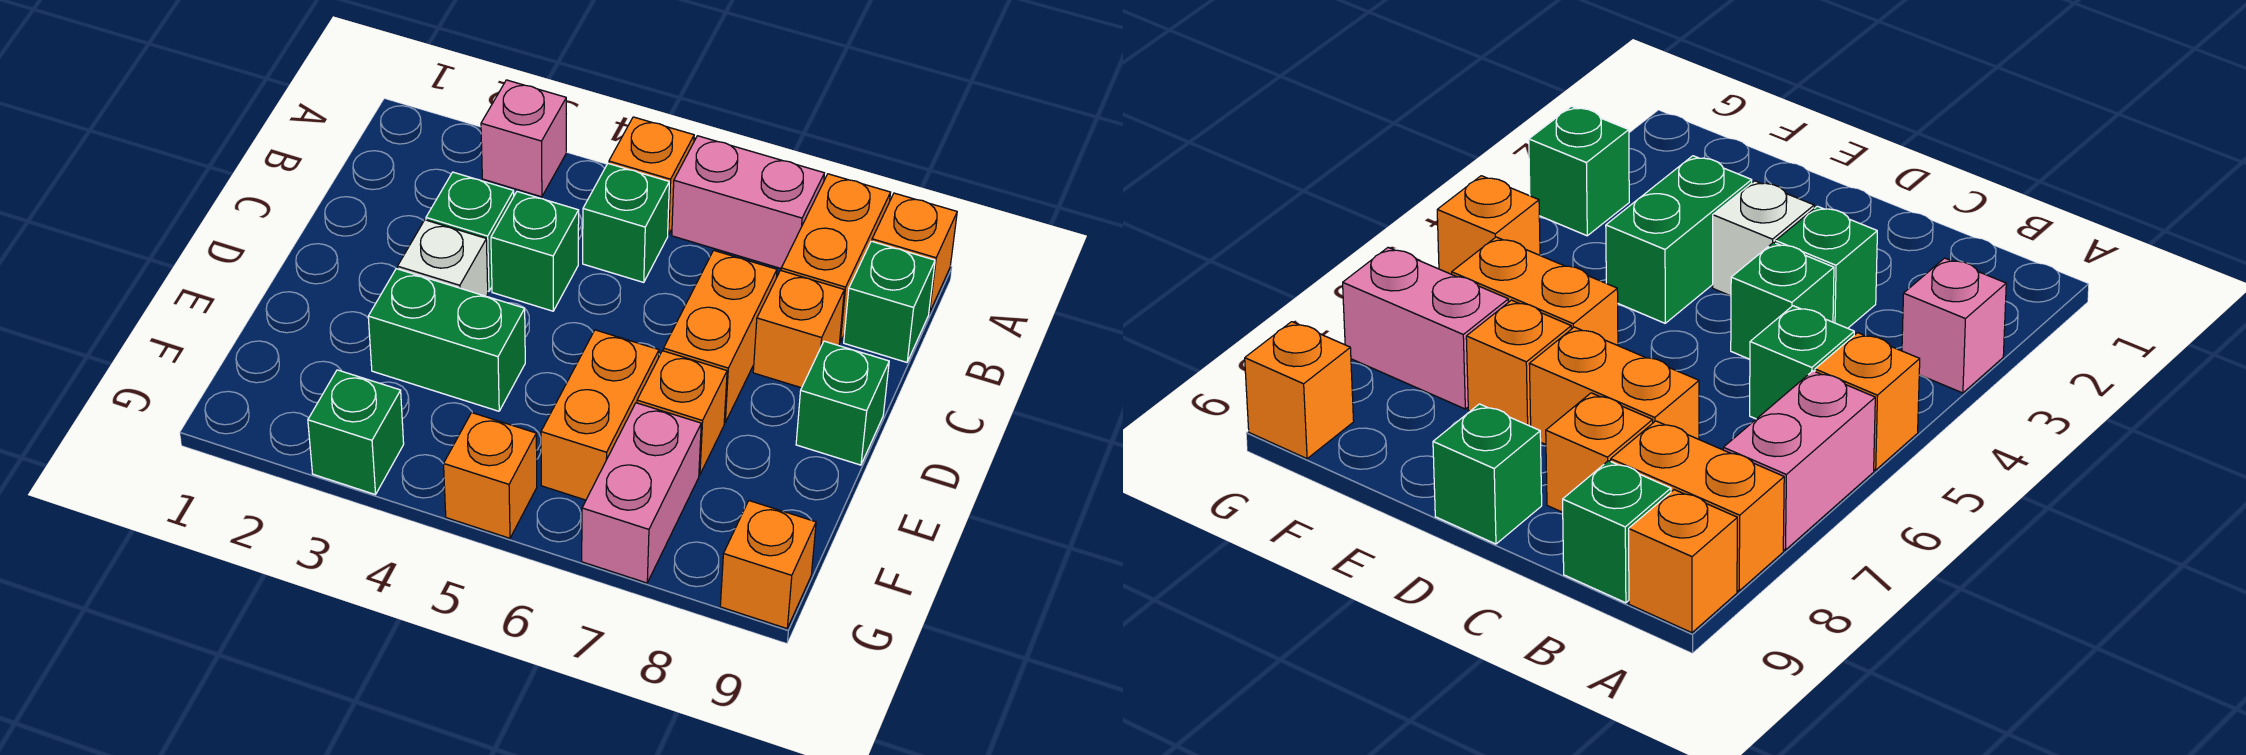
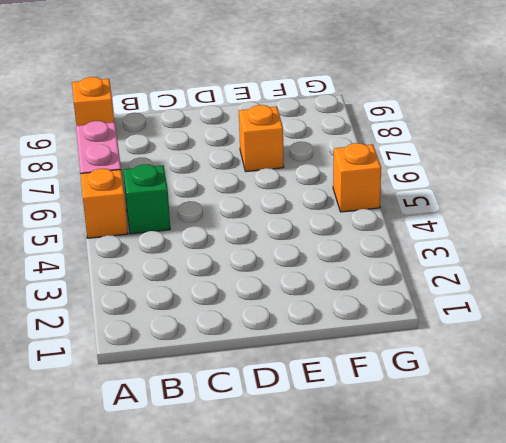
none -> pink brick A3 level 1
none -> orange brick A8:B8 level 1
none -> green brick B9 level 1

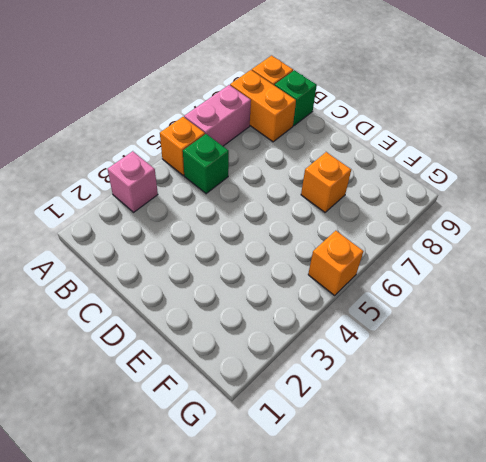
none -> green brick C3 level 1
none -> green brick C4 level 1
none -> orange brick C7:D7 level 1

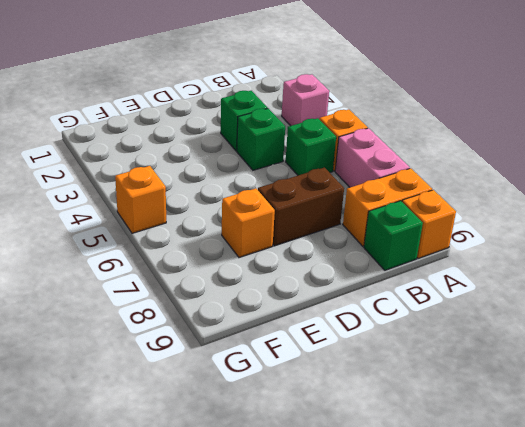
brown brick C7:D7 level 1 -> orange brick C7:D7 level 1
none -> orange brick C8 level 1
none -> white brick D3 level 1
none -> green brick D9 level 1

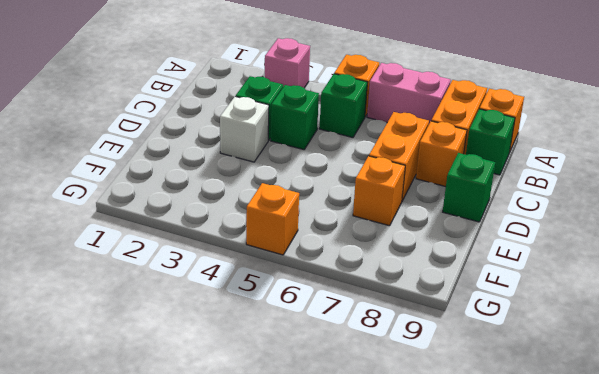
none -> green brick E3:E4 level 1
none -> orange brick E6:F6 level 1
none -> pink brick F7:G7 level 1

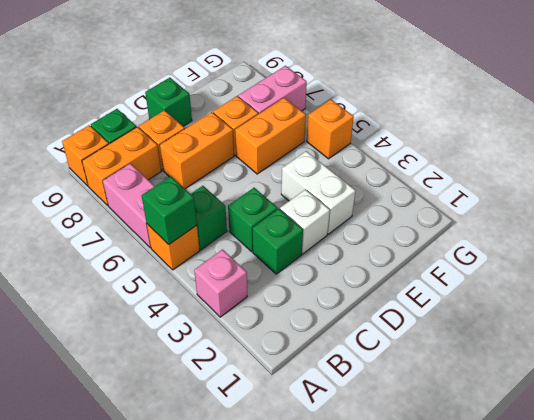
green brick A5 level 2 -> green brick G3 level 1
white brick E3:E4 level 1 -> green brick E3:E4 level 1
none -> orange brick G9 level 1

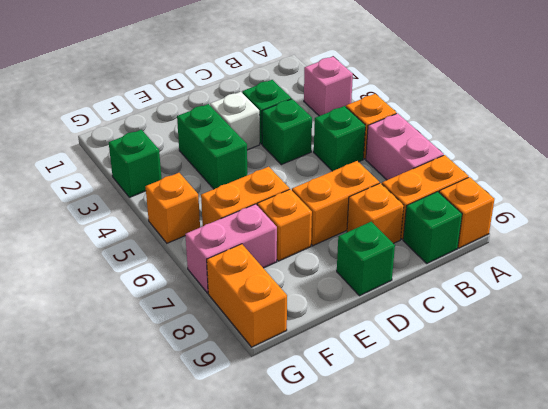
orange brick G8:G9 level 1 -> orange brick G9 level 1

